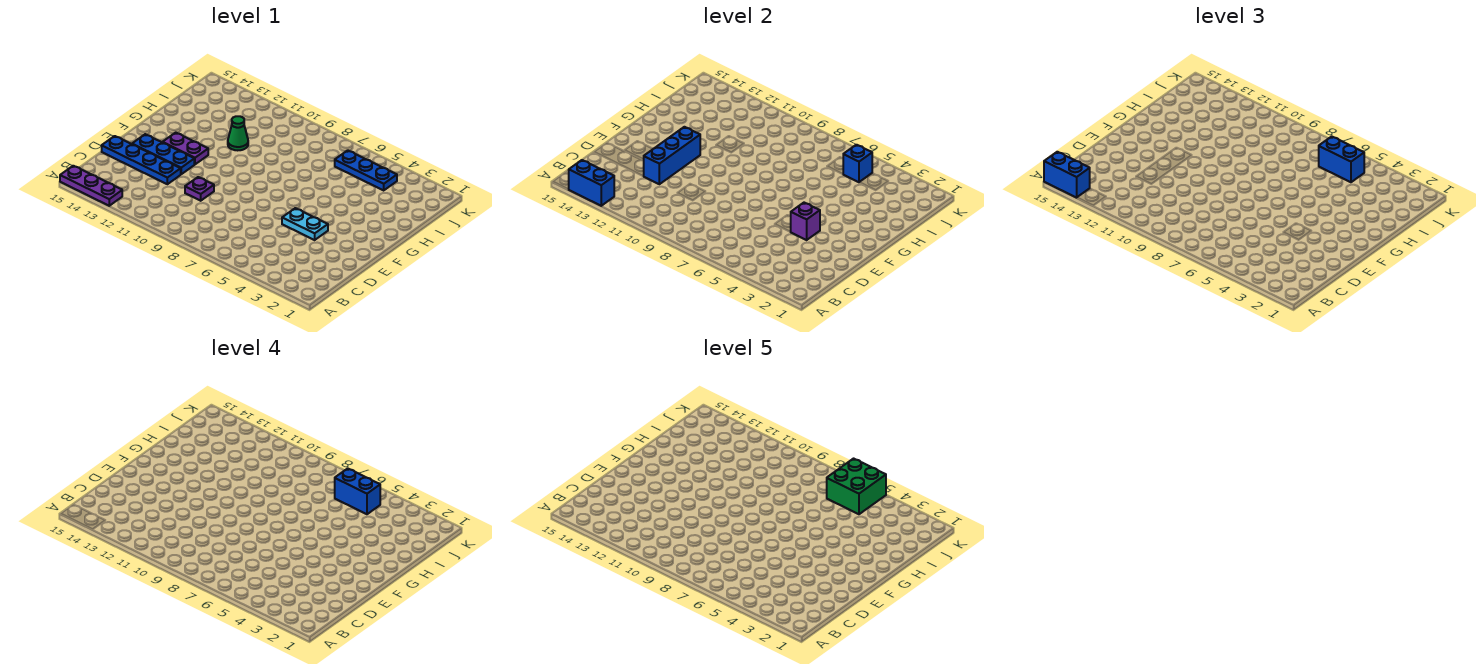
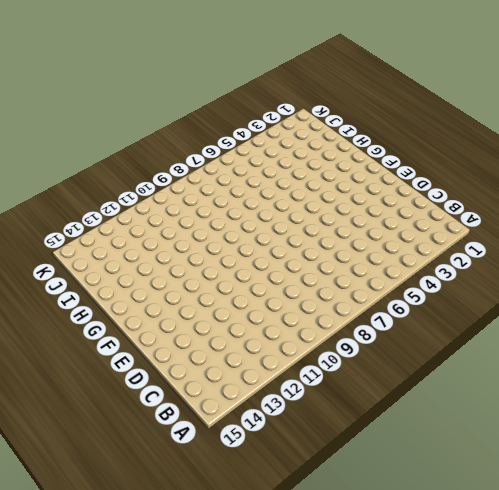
none -> purple plate A13:A15 level 1
none -> purple plate D10 level 1
none -> blue plate D12:D15 level 1

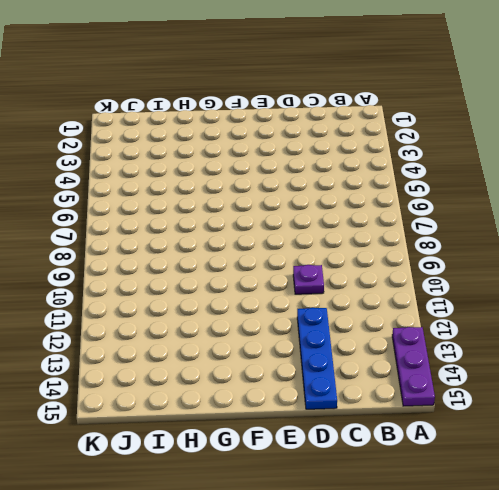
none -> cyan plate E4:E5 level 1
none -> blue plate E12:E14 level 1
none -> purple plate F12:F13 level 1

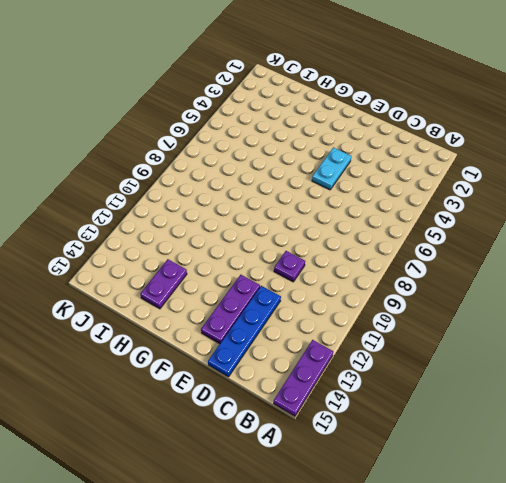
purple plate E12:E14 level 1 -> blue plate E12:E14 level 1
purple plate H13:H14 level 1 -> purple plate F12:F13 level 1
none -> green cone H11 level 1
none -> blue plate J4:J6 level 1
none -> blue brick A13:A14 level 2

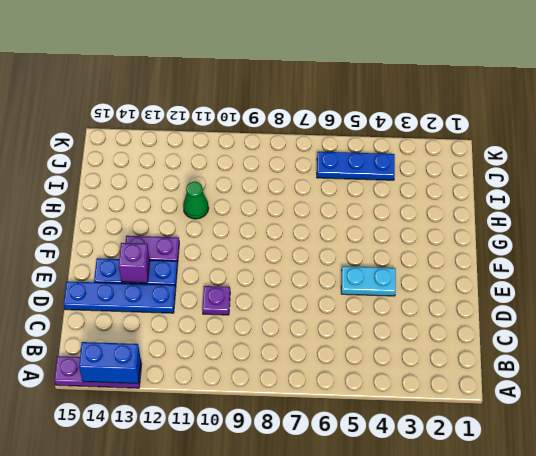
purple brick E13 level 2 -> purple brick E4 level 2
none -> blue brick D12:F12 level 2
none -> blue brick J5 level 2
none -> blue brick A14:A15 level 3

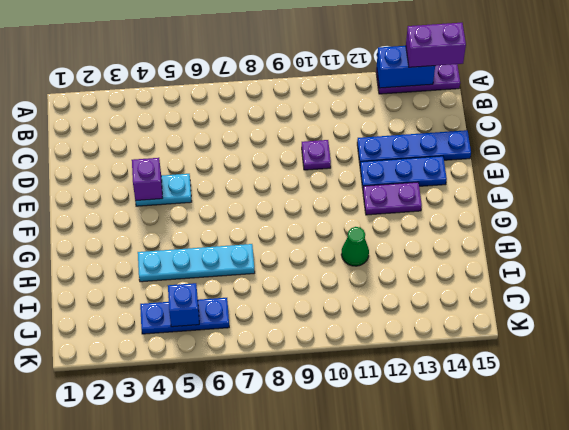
purple brick A14:A15 level 3 -> blue brick A14:A15 level 3
cyan plate H4:H7 level 1 -> none
none -> blue brick D12:F12 level 2
none -> blue brick J5:J6 level 3
none -> blue brick J5:J6 level 4

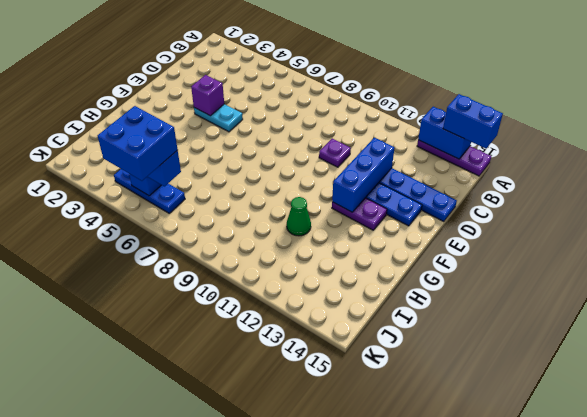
blue brick J5:K6 level 4 -> blue brick J5:J6 level 4
none -> green brick J5:K6 level 5

